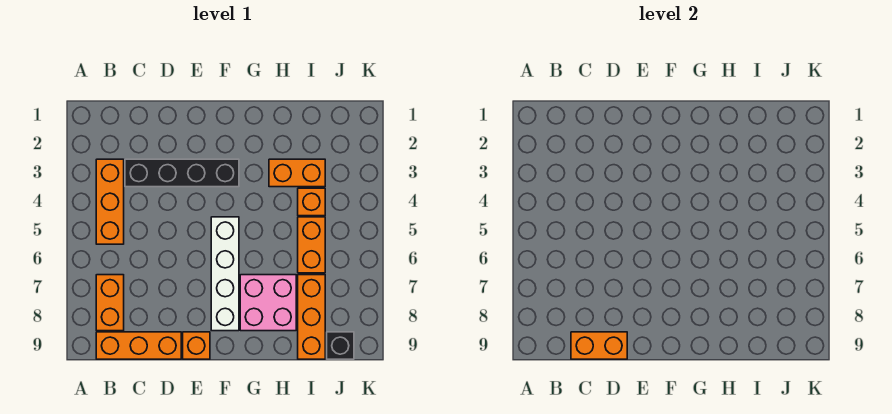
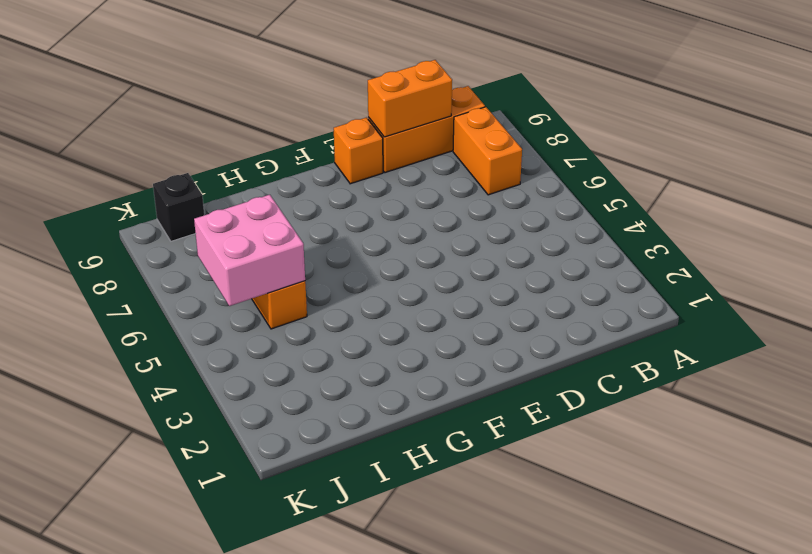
pink brick I5:J6 level 2 -> pink brick G7:H8 level 1
none -> orange brick B3:B5 level 1
none -> black brick C3:F3 level 1
none -> white brick F5:F8 level 1

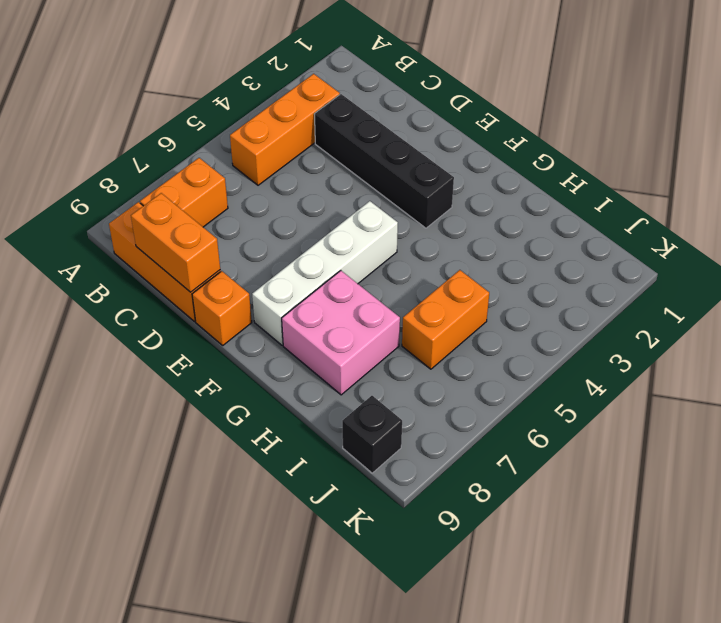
none -> orange brick H3:I3 level 1
none -> orange brick I4 level 1
none -> orange brick I7:I9 level 1

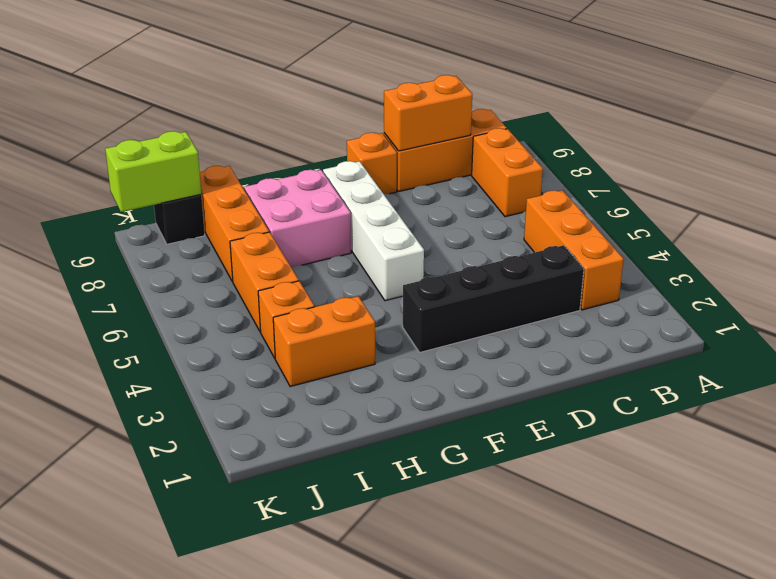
lime brick J9:K9 level 2 -> none

